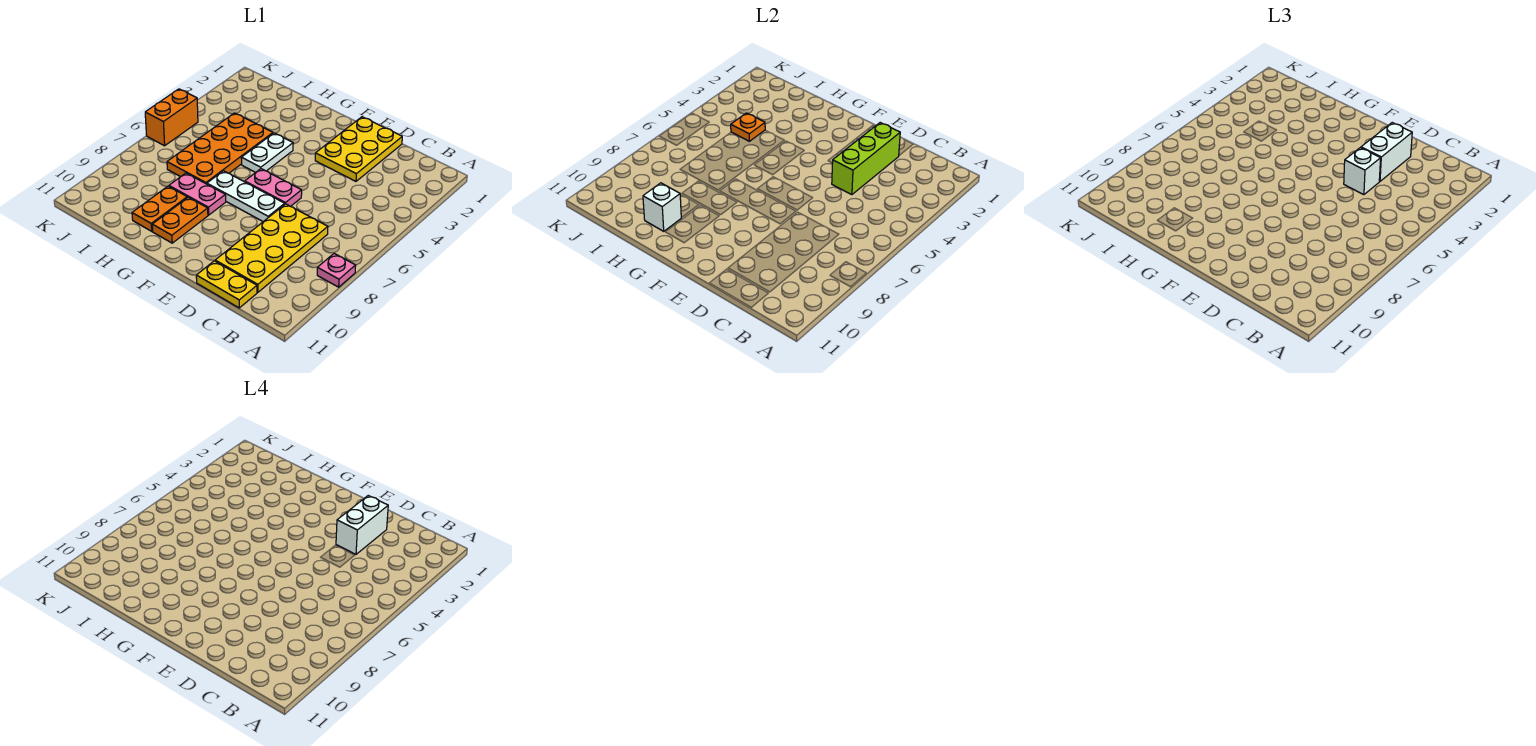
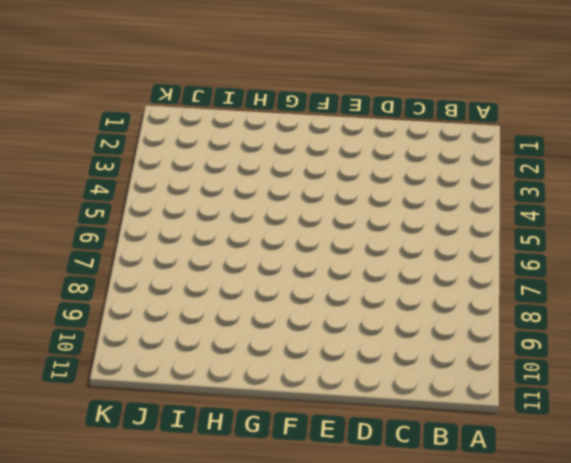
none -> pink plate A8 level 1
none -> yellow plate C7:D10 level 1
none -> yellow plate C11:D11 level 1

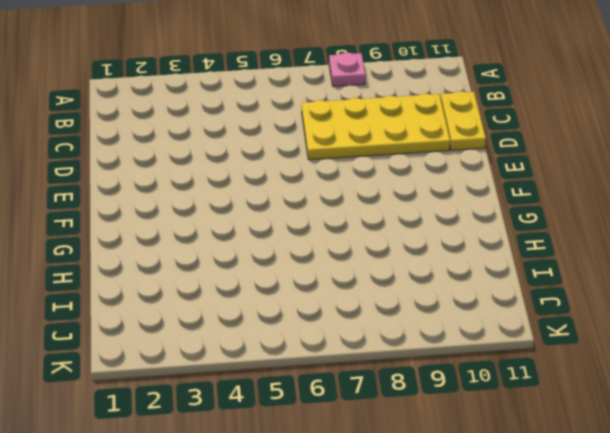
none -> yellow plate D1:E3 level 1
none -> pink plate E6:F6 level 1
none -> white plate E7:G7 level 1

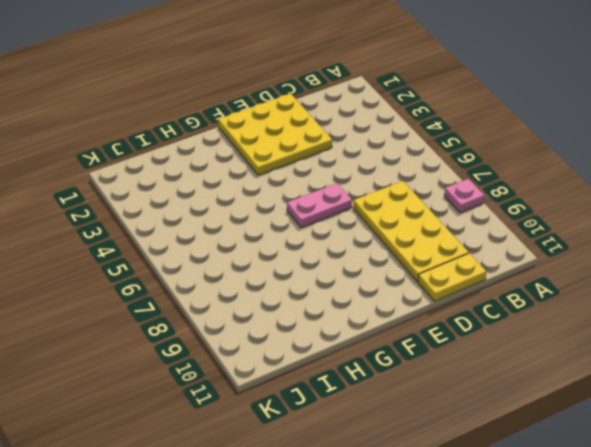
yellow plate D1:F3 level 1 -> yellow plate D1:E3 level 1
none -> white plate E7:G7 level 1
none -> white plate G4:G5 level 1
none -> pink plate G8:H8 level 1

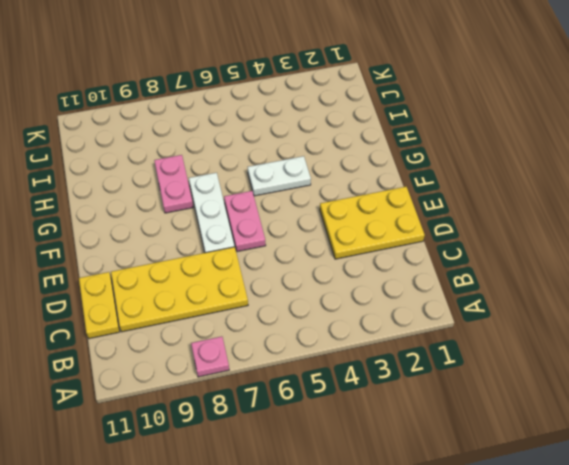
none -> orange plate G9:G10 level 1
none -> orange plate H4:I7 level 1
none -> orange plate H9:H10 level 1

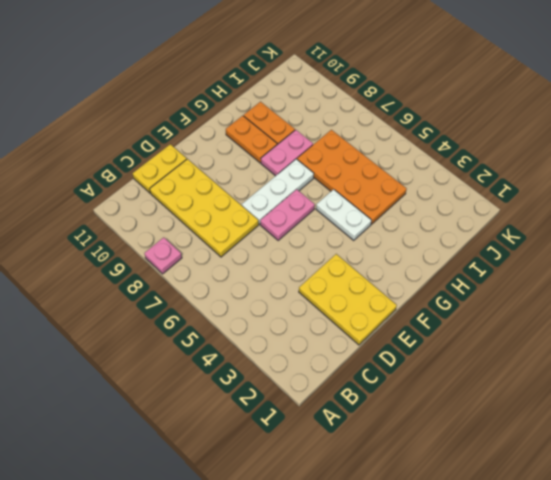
none -> orange brick K5:K6 level 1
none -> lime brick D2:D4 level 2
none -> white brick H10 level 2

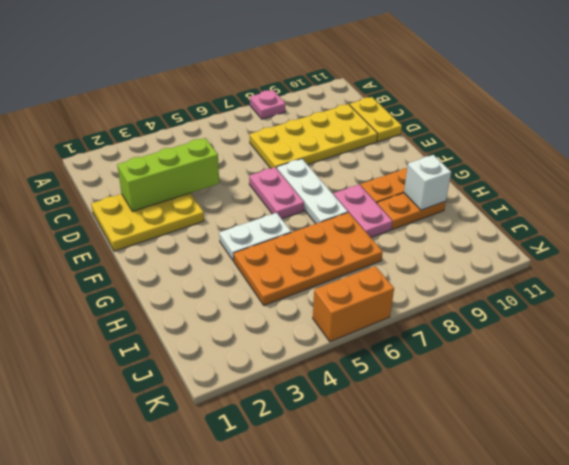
none -> orange plate I4 level 2
none -> white brick D2:D3 level 3
none -> white brick D4 level 3

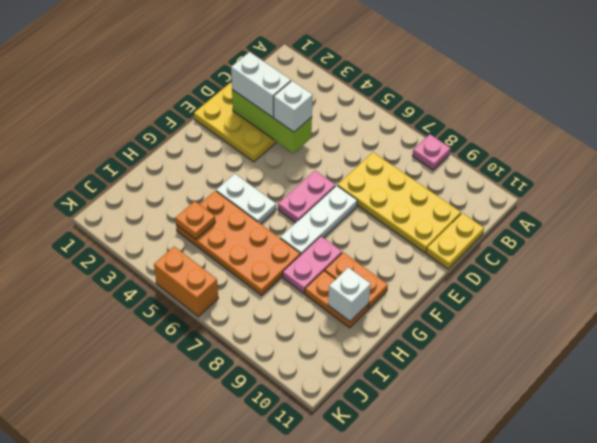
none -> white brick D2:D3 level 4

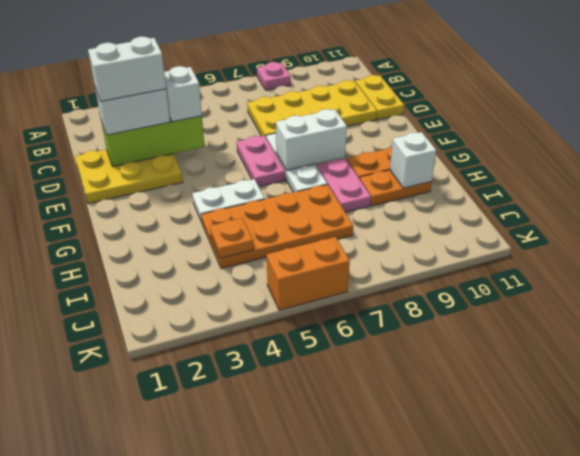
white brick F7:F8 level 2 -> none

